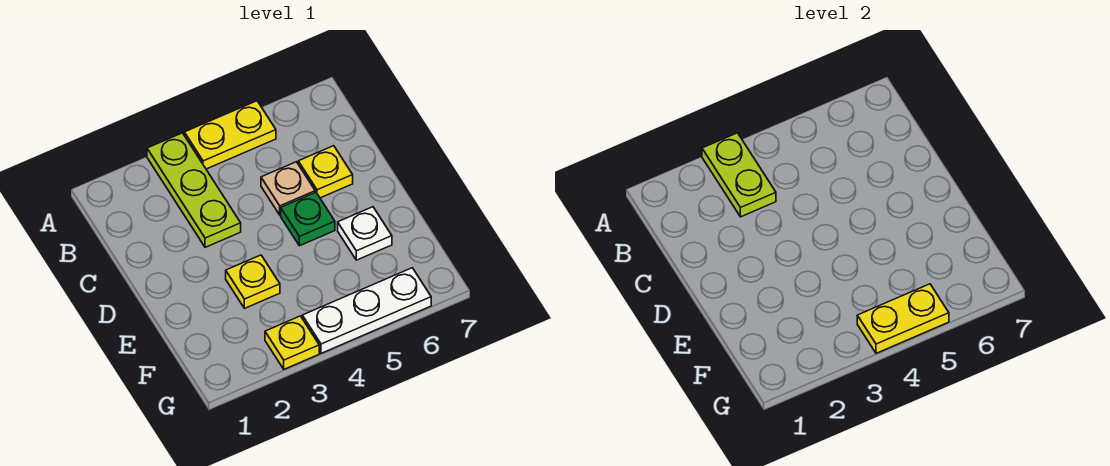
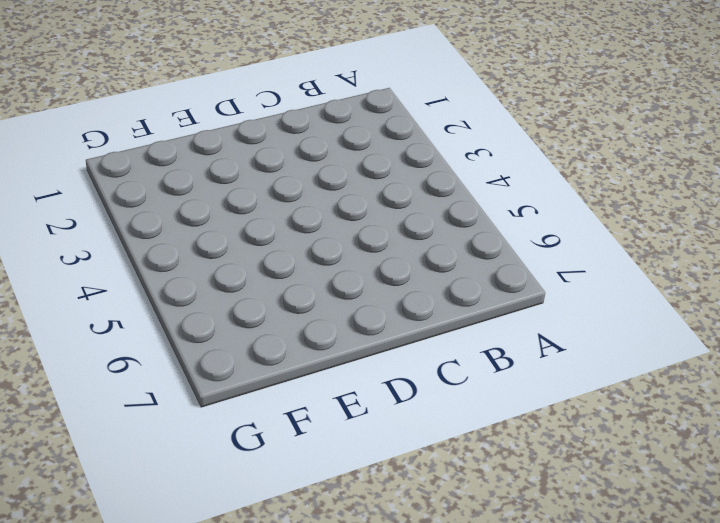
none -> lime plate A3:C3 level 1
none -> yellow plate A4:A5 level 1

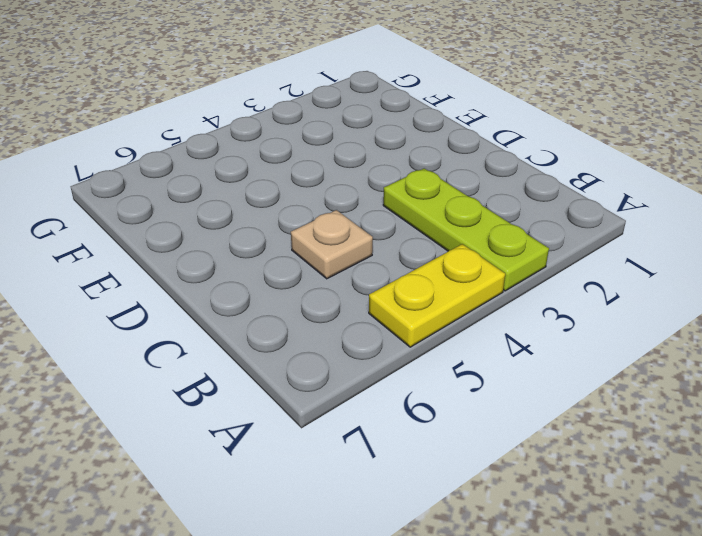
none -> yellow plate C6 level 1
none -> green plate D5 level 1

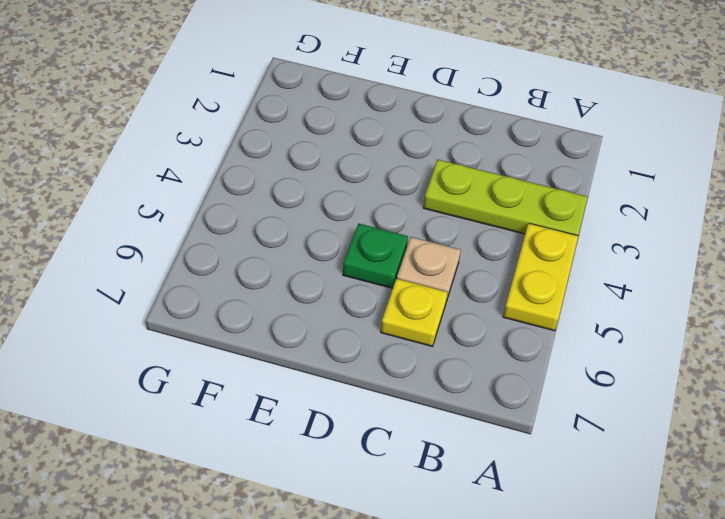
none -> yellow plate E3 level 1
none -> white plate E6 level 1

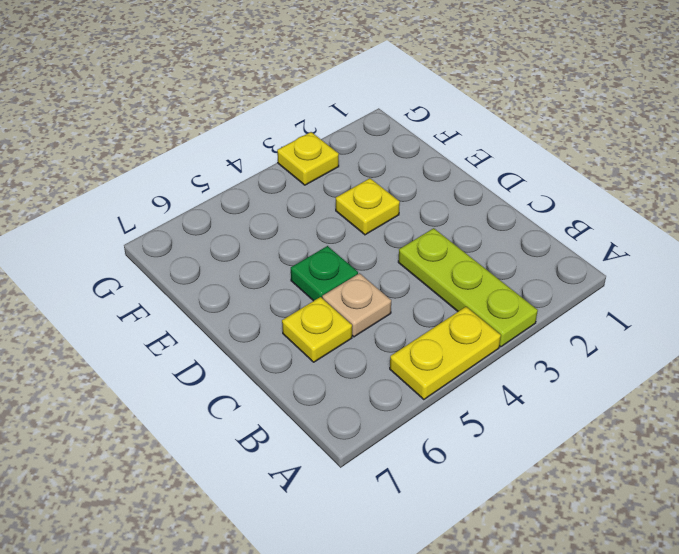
none -> white plate E6 level 1
none -> white plate G4:G6 level 1

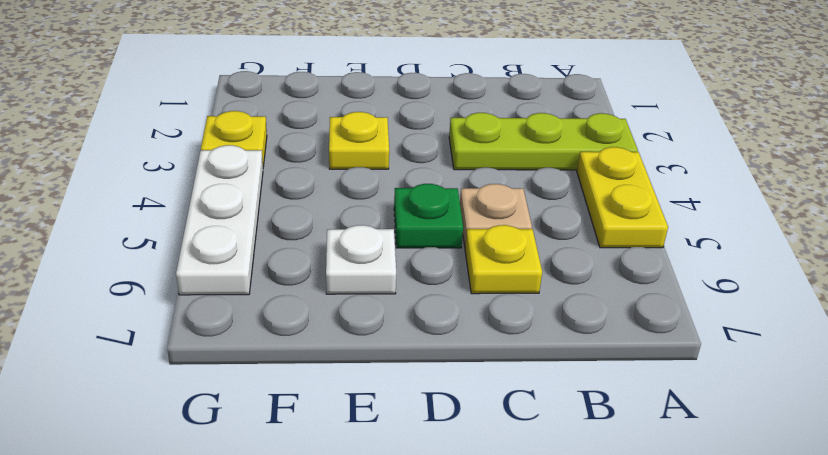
none -> lime plate A3:B3 level 2
none -> yellow plate G4:G5 level 2

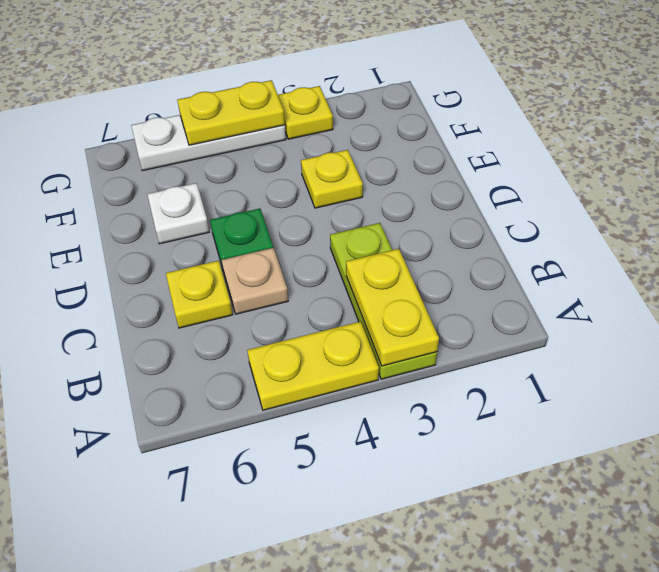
yellow plate A3:B3 level 2 -> lime plate A3:B3 level 2

